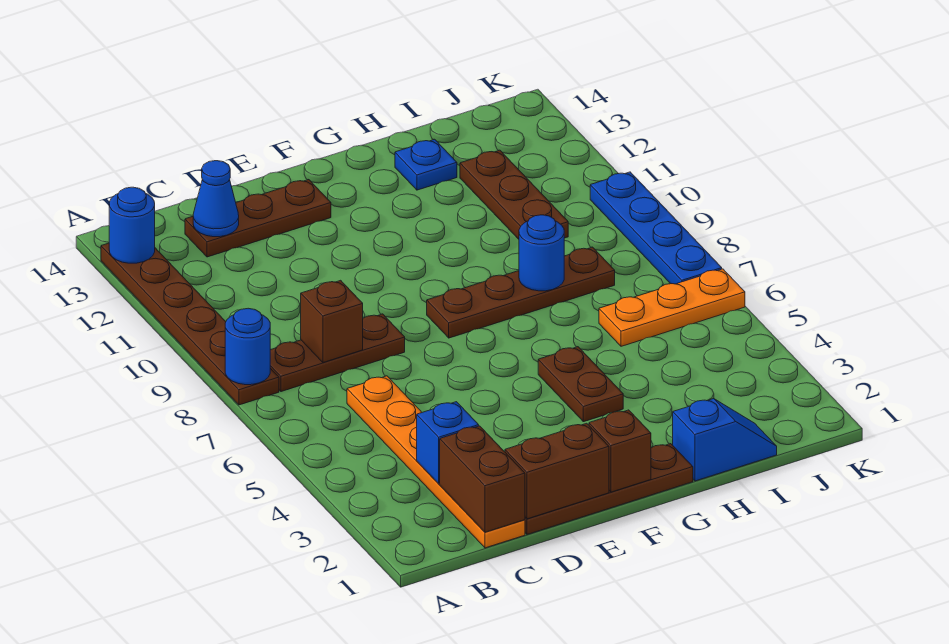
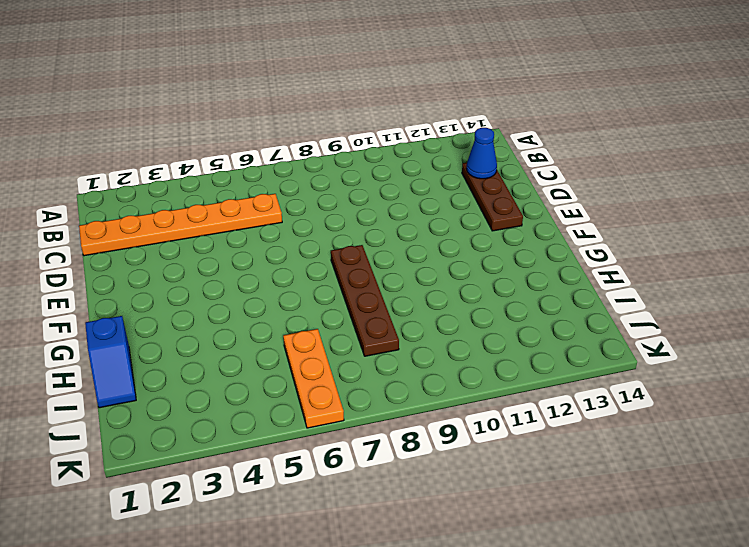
none -> brown plate A8:A13 level 1
none -> brown plate B8:D8 level 1
none -> brown plate D1:G1 level 1

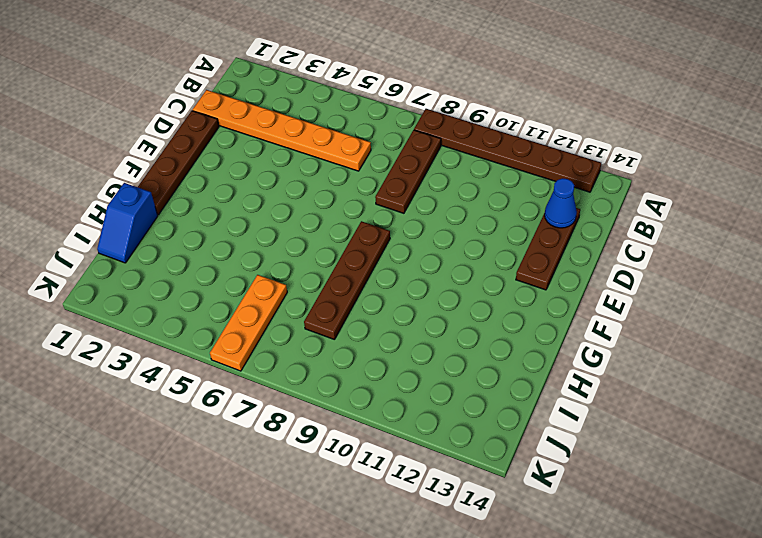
none -> brown plate G4:G5 level 1
none -> blue plate H13 level 1
none -> brown plate I10:I12 level 1

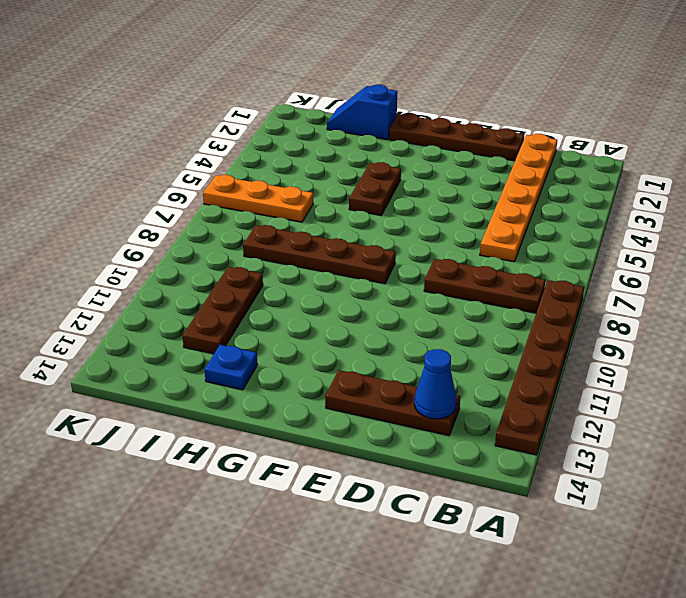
none -> blue plate K7:K10 level 1
none -> blue round brick A8 level 2
none -> blue round brick A13 level 2

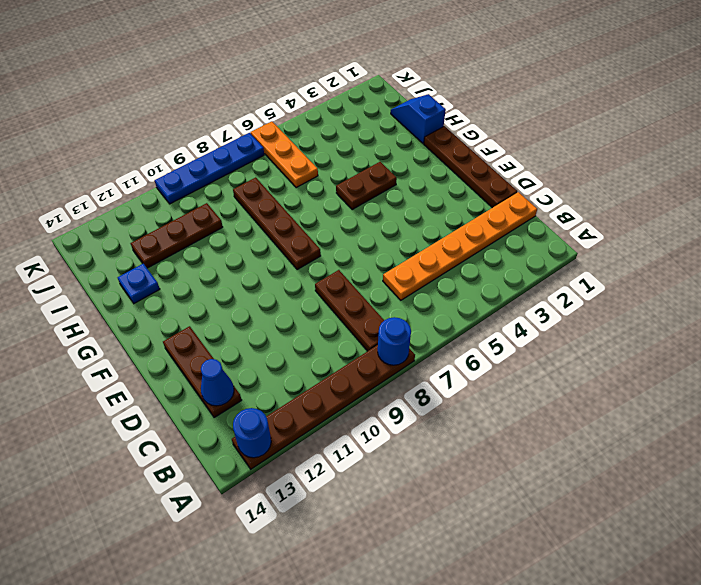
none -> brown brick C1:C2 level 2
none -> blue brick C3 level 2
none -> brown brick C8 level 2

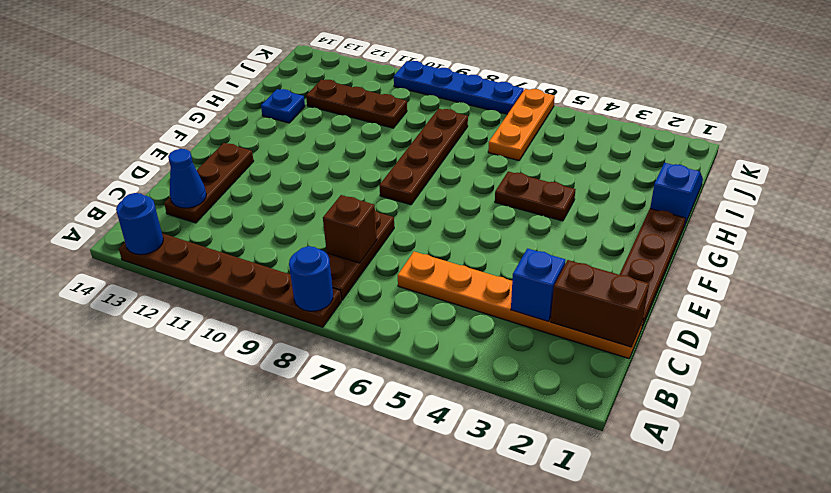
none -> brown brick D1:E1 level 2
none -> brown brick F1 level 2
none -> blue round brick H8 level 2

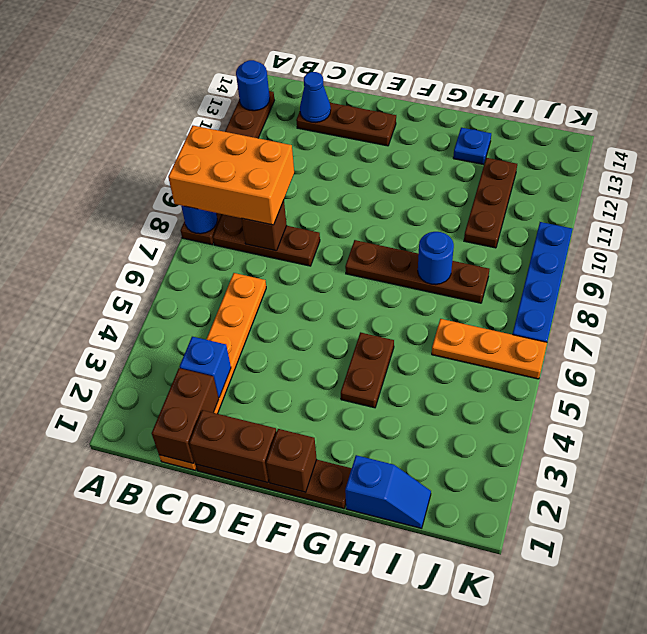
orange brick A8:C9 level 3 -> none

